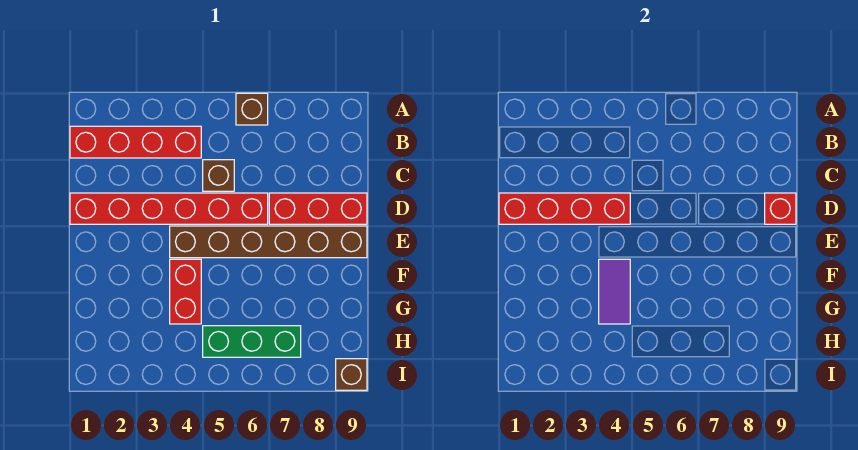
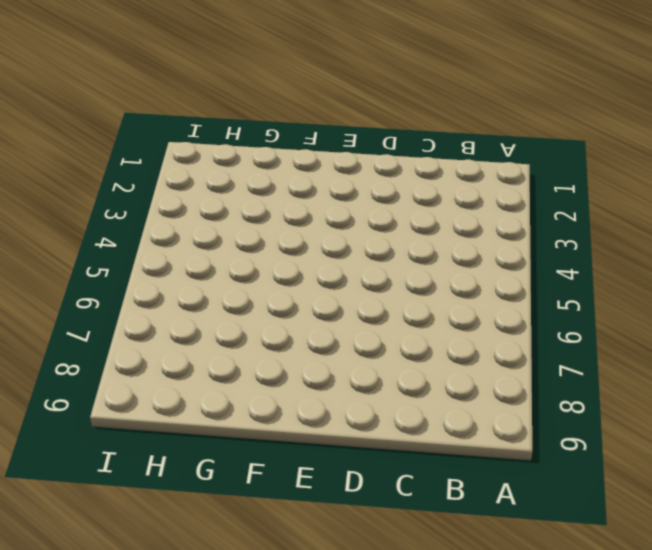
none -> brown brick A6 level 1
none -> red brick B1:B4 level 1
none -> brown brick C5 level 1

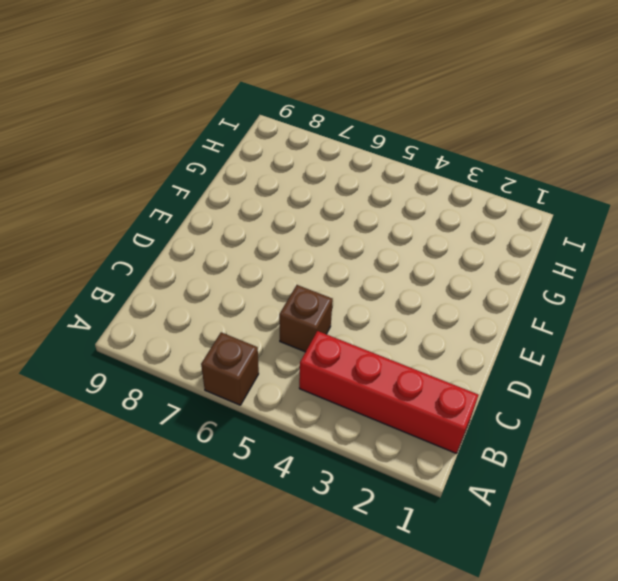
none -> red brick D1:D6 level 1
none -> red brick D7:D9 level 1
none -> brown brick E4:E9 level 1

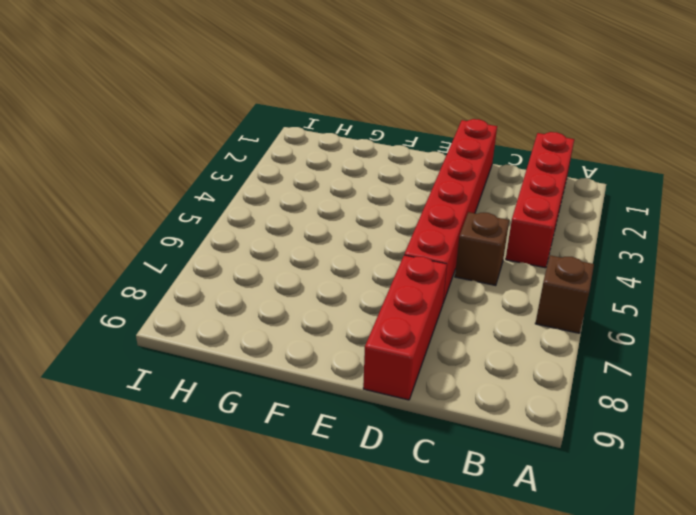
none -> brown brick E4:E9 level 1
none -> red brick F4:G4 level 1
none -> green brick H5:H7 level 1

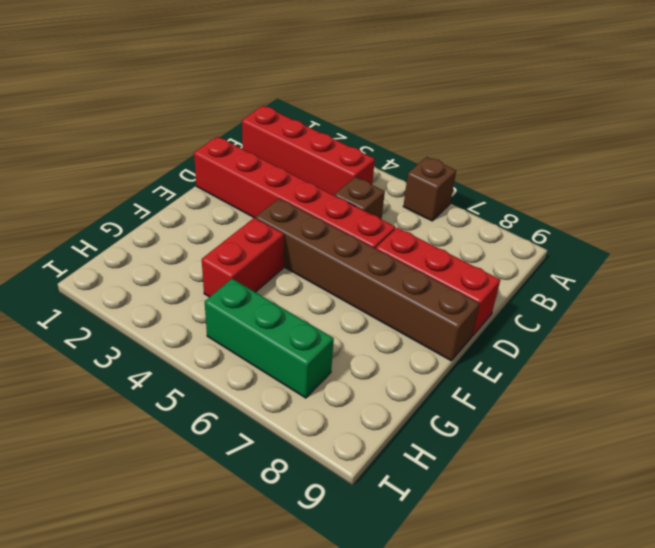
none -> brown brick I9 level 1
none -> red brick D1:D4 level 2
none -> red brick D9 level 2

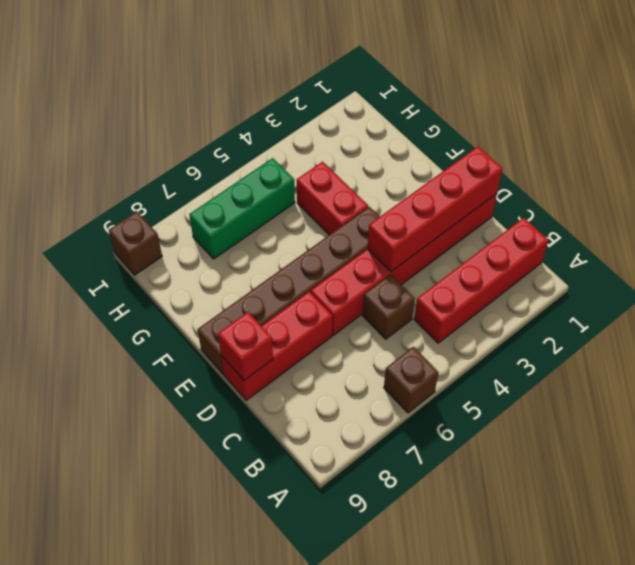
none -> purple tile F4:G4 level 2

